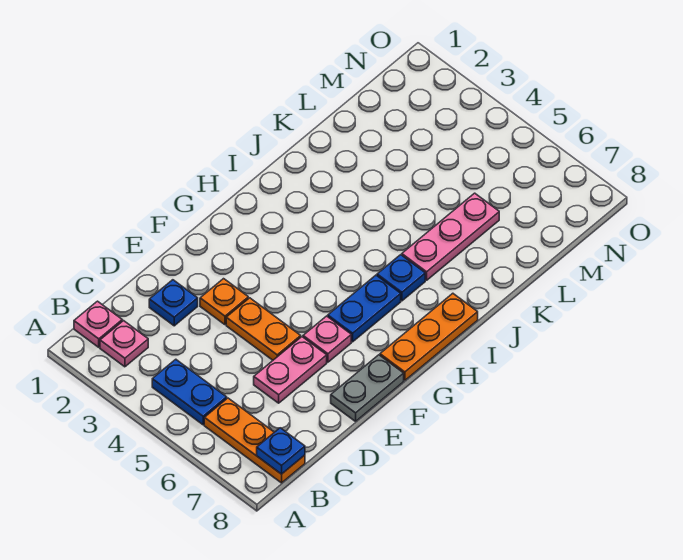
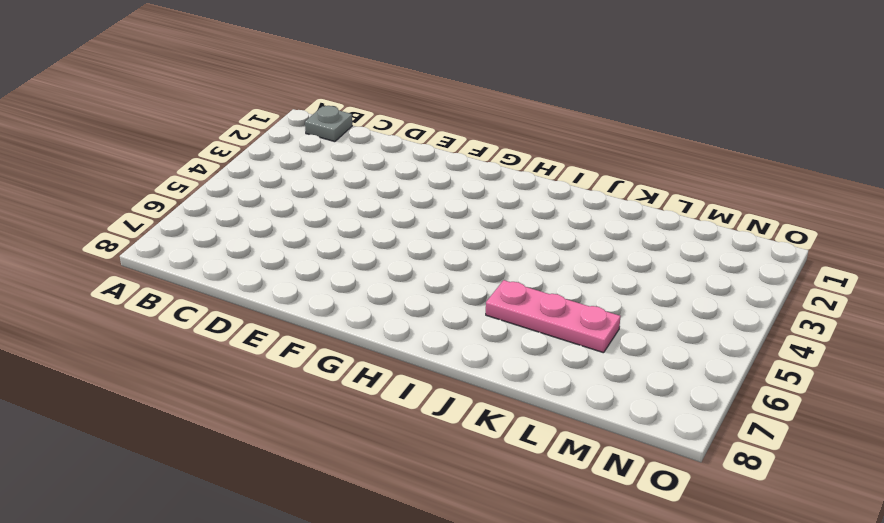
grey plate B1 level 1 -> pink plate B1 level 1
none -> pink plate B2 level 1
none -> blue plate B4:B5 level 1
none -> orange plate B6:B8 level 1

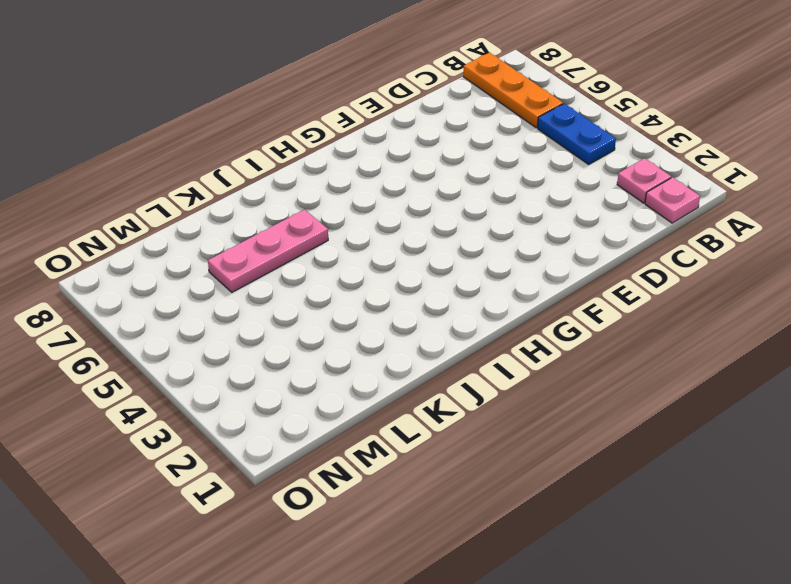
none -> blue plate D2 level 1
none -> pink plate D6:E6 level 1
none -> orange plate E3 level 1

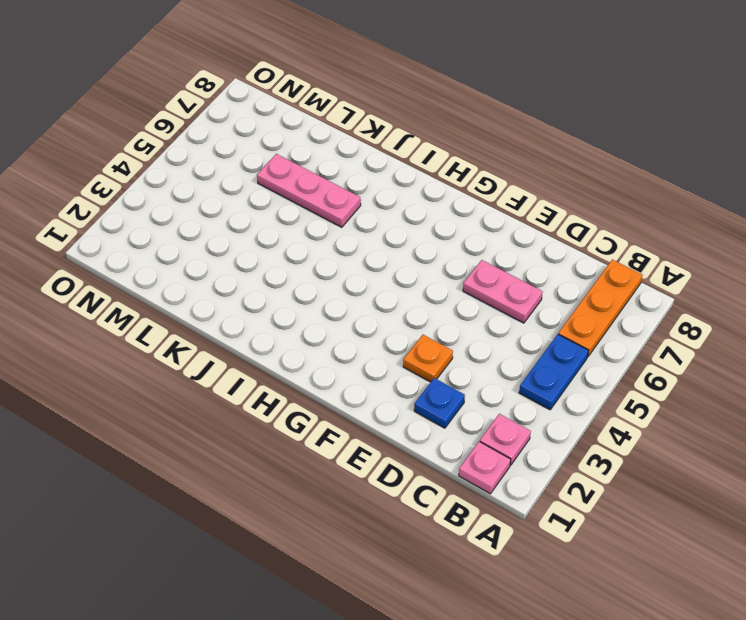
none -> orange plate E4:E5 level 1
none -> grey plate E8:F8 level 1
none -> pink plate F6 level 1

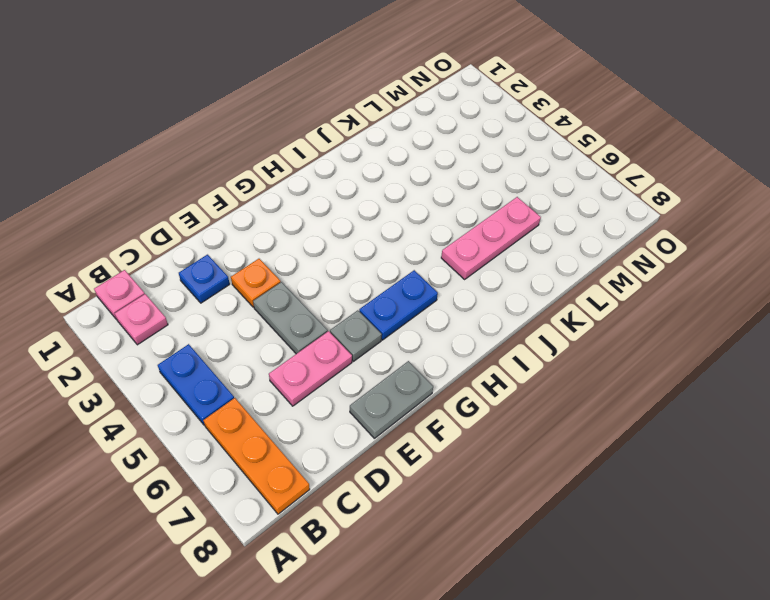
grey plate E4:E5 level 1 -> orange plate E4:E5 level 1
grey plate F6 level 1 -> pink plate F6 level 1
none -> orange plate G8:I8 level 1
none -> blue plate I6 level 1
none -> blue plate B8 level 2

